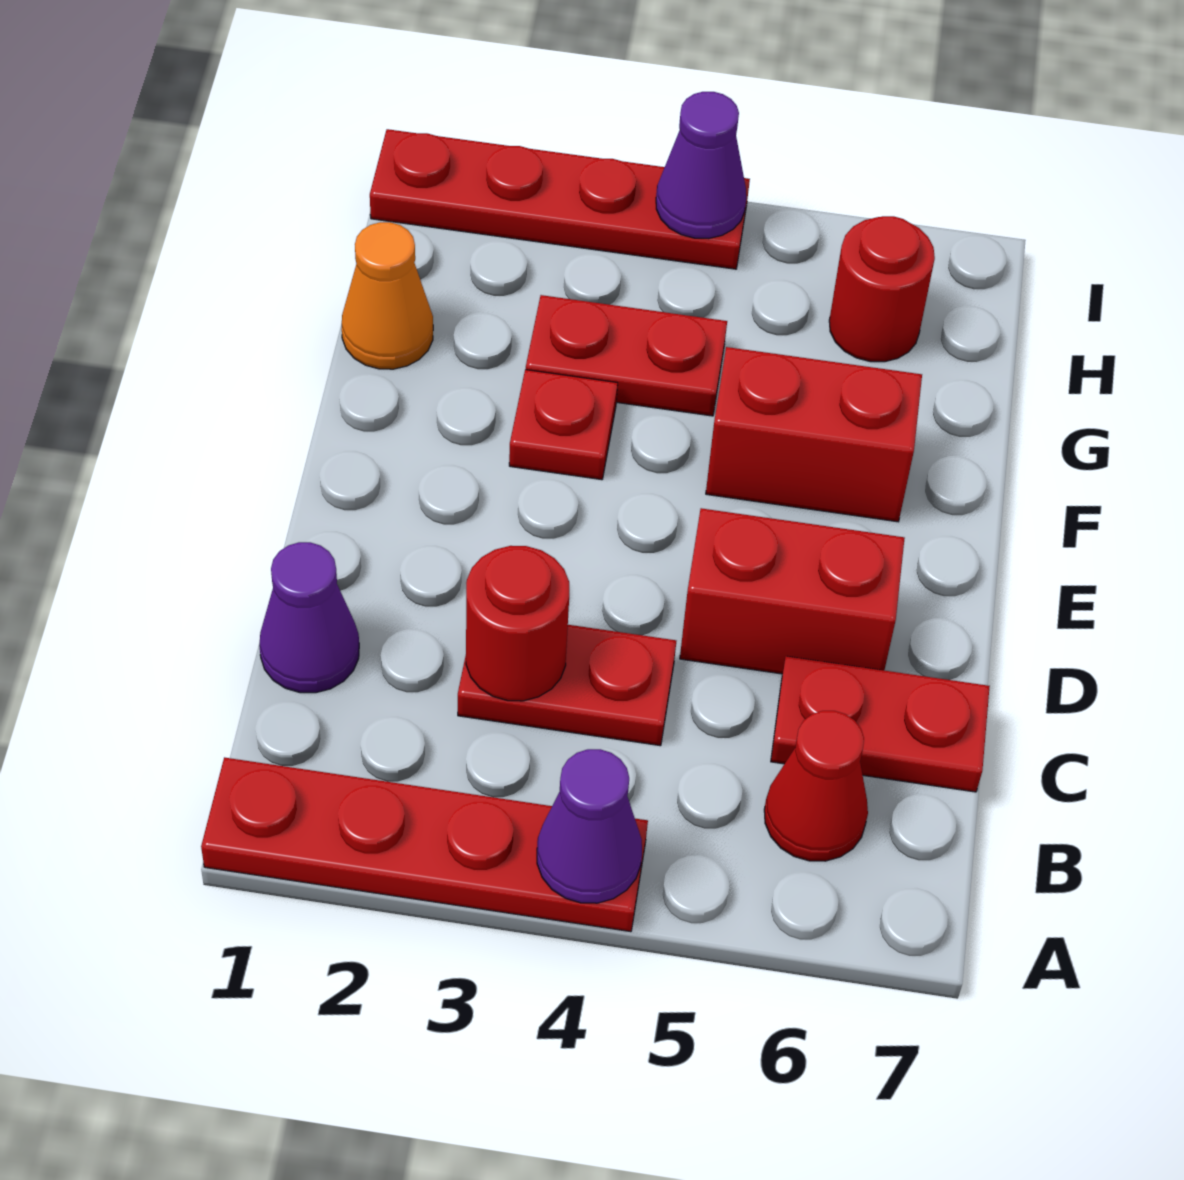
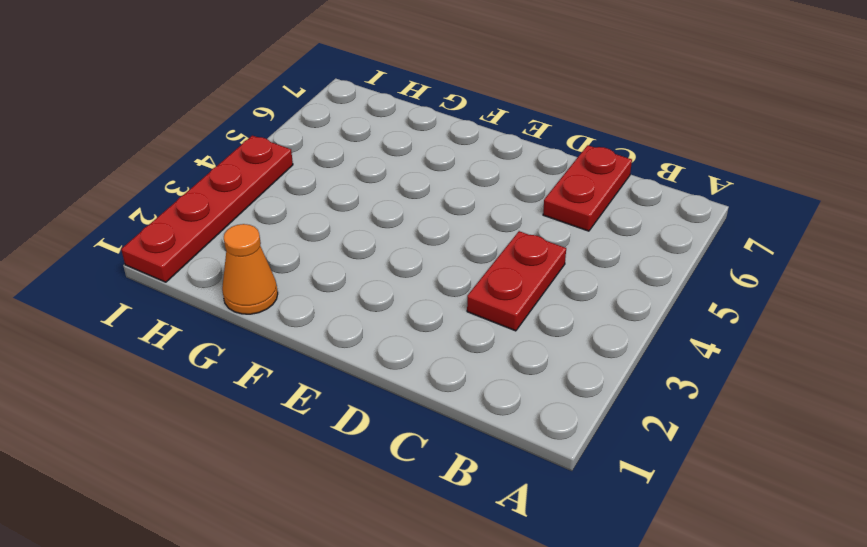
none -> red plate A1:A4 level 1
none -> red cone B6 level 1
none -> purple cone C1 level 1

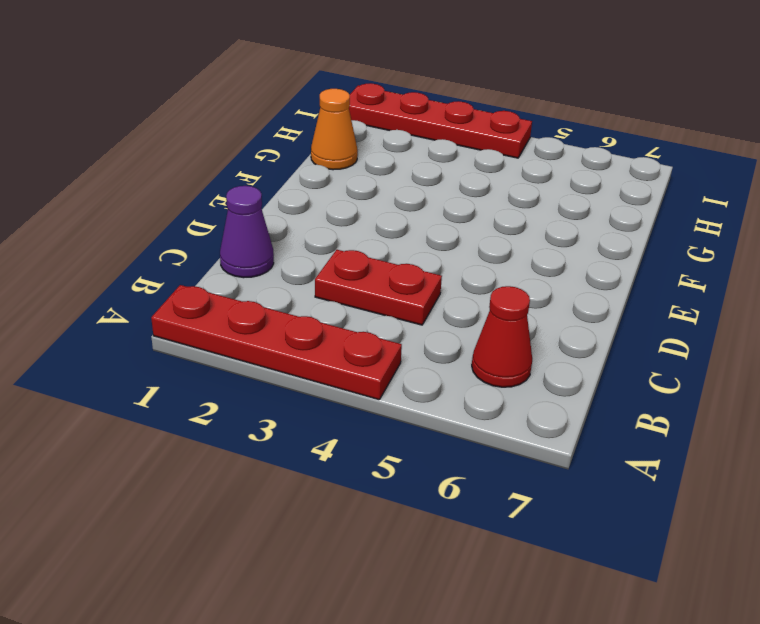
none -> red plate C6:C7 level 1
none -> red brick D5:D6 level 1
none -> red plate F3 level 1

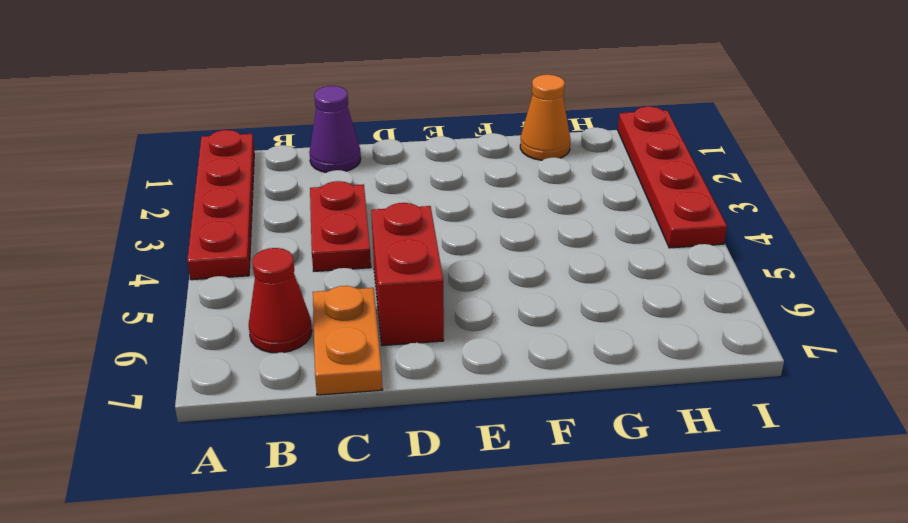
orange plate C6:C7 level 1 -> red plate C6:C7 level 1
none -> red plate F3 level 1
none -> red brick F5:F6 level 1
none -> red plate G3:G4 level 1

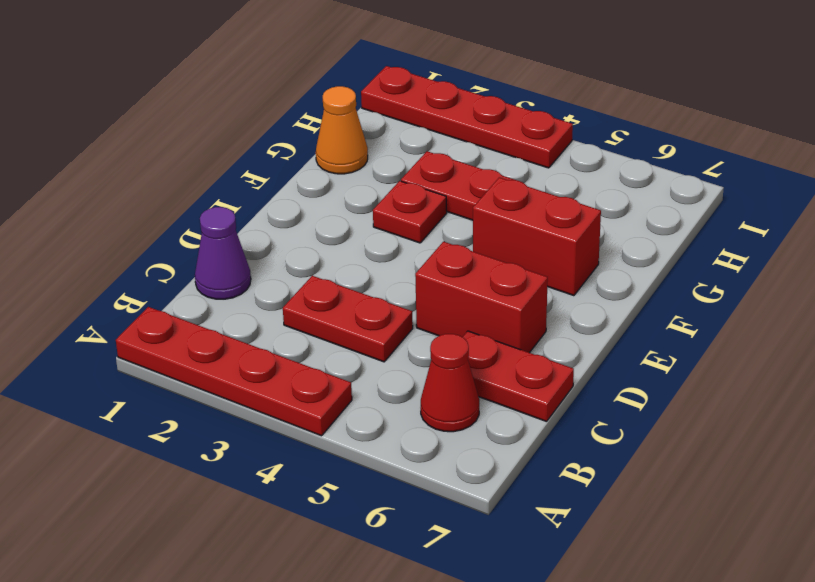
none -> red round brick H6 level 1
none -> purple cone A4 level 2
none -> red round brick C3 level 2

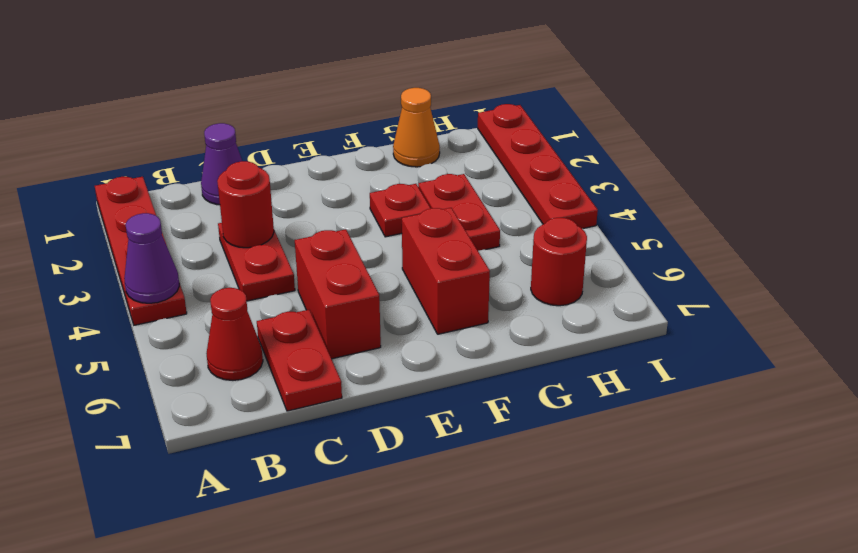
none -> purple cone I4 level 2

